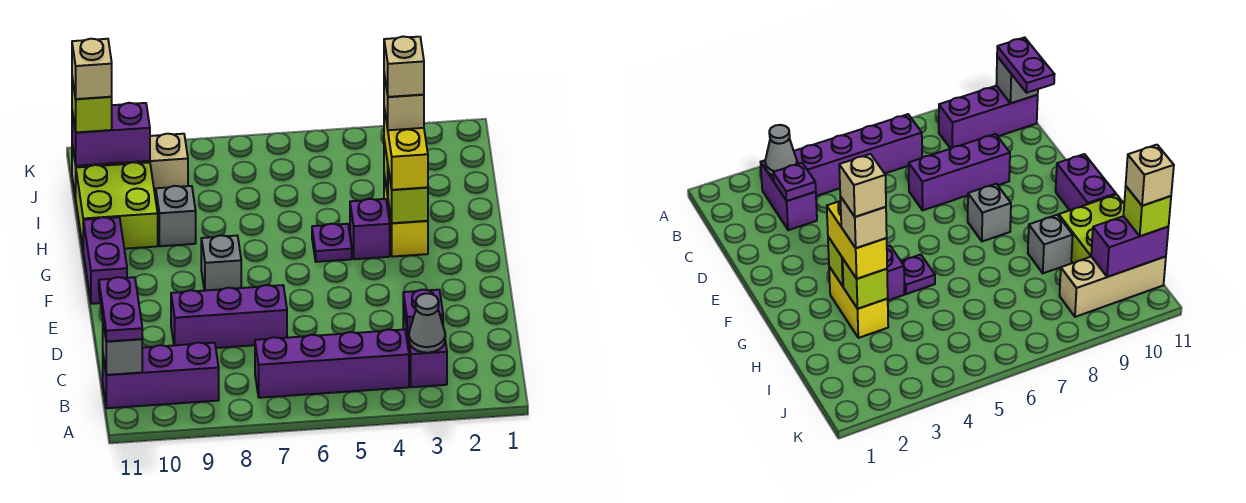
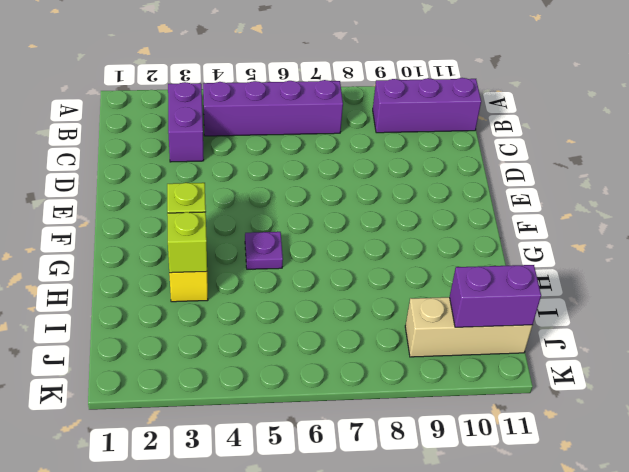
none -> purple brick D7:D9 level 1
none -> grey brick F8 level 1
none -> purple brick F11:G11 level 1

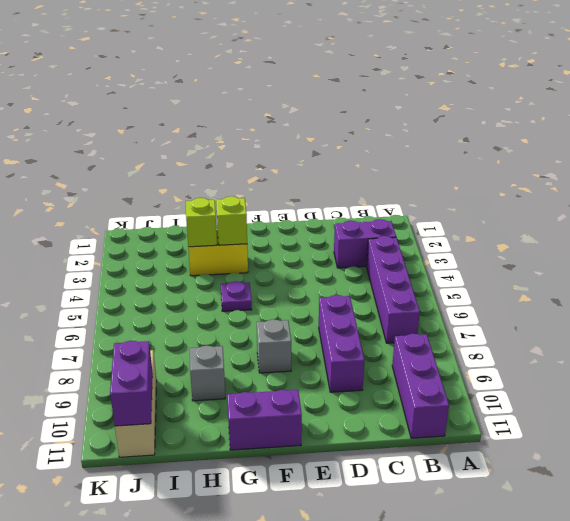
none -> purple brick G4 level 1
none -> lime brick H10:I11 level 1
none -> grey cone B3 level 2

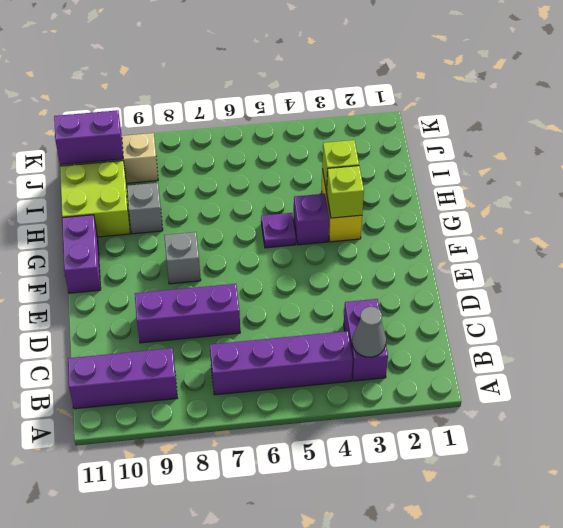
none -> grey brick B11 level 2
none -> purple plate C3 level 2
none -> purple plate B11:C11 level 3

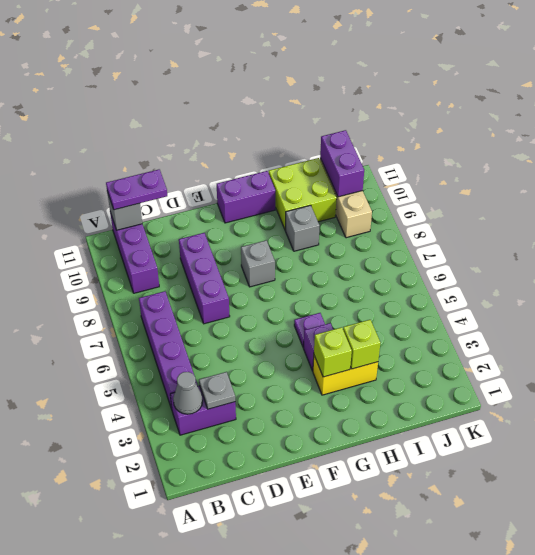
grey plate C3 level 2 -> purple plate C3 level 2
none -> yellow brick G3:H3 level 3
none -> lime brick J11 level 3
none -> tan brick H3 level 4

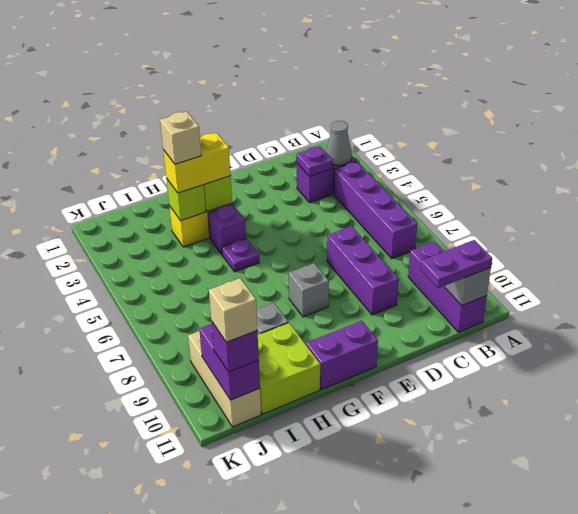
purple brick J11 level 3 -> lime brick J11 level 3
none -> tan brick H3 level 5

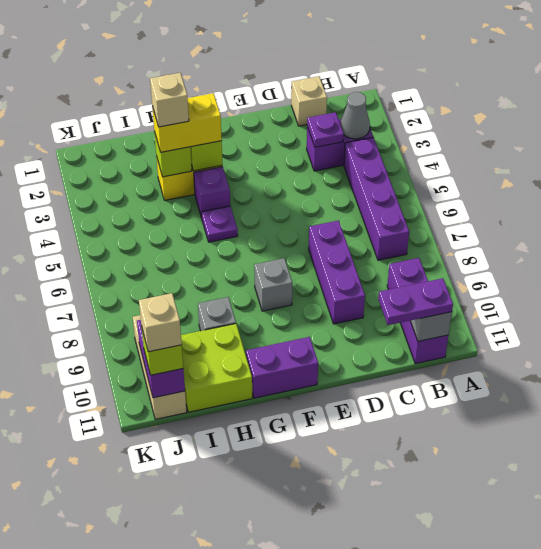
tan brick C1 level 1 -> tan brick H3 level 5

